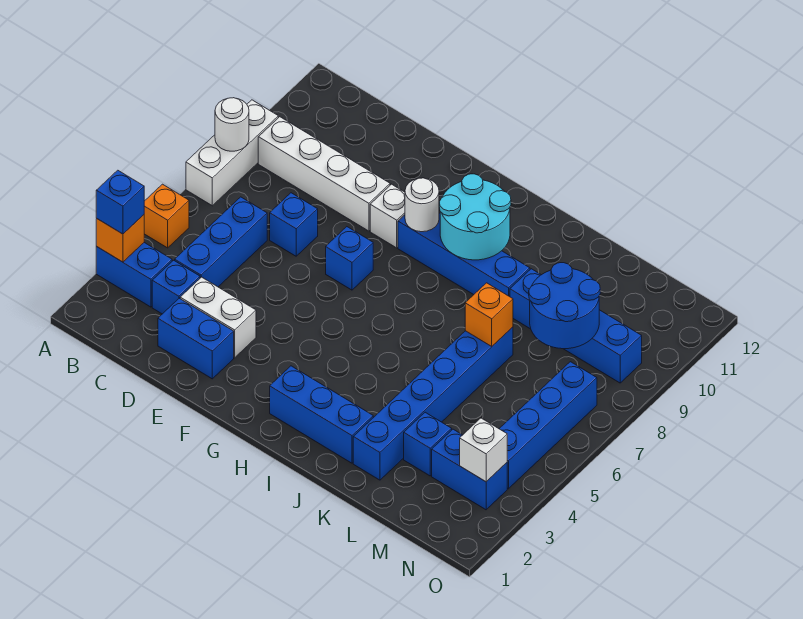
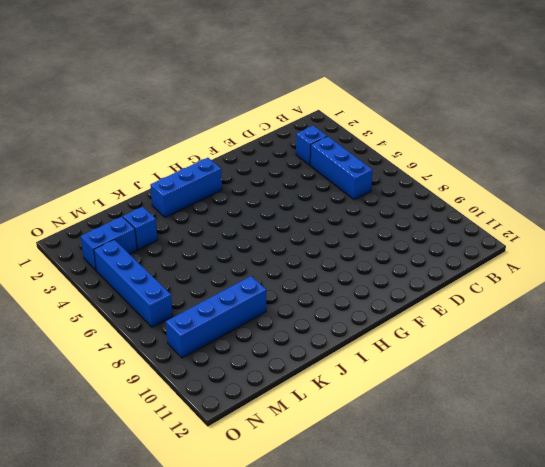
none -> blue brick A3:B3 level 1
none -> orange brick A5 level 1
none -> white brick A7:A9 level 1

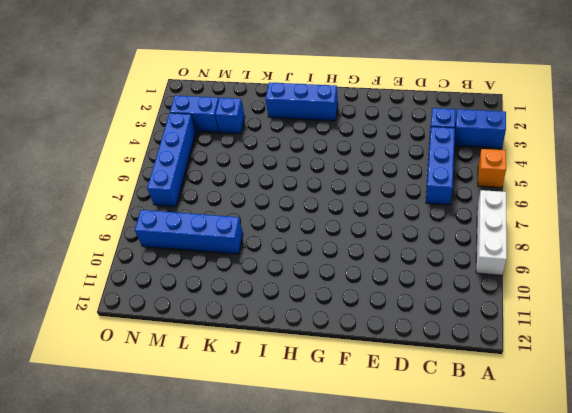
none -> white brick B9:E9 level 1
none -> blue brick D2:E2 level 1
none -> white brick D3:E3 level 1

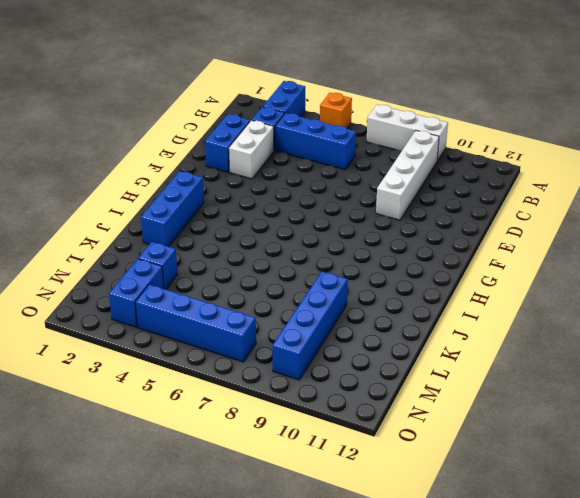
none -> blue brick D7 level 1
none -> blue brick F7 level 1
none -> white brick F9 level 1

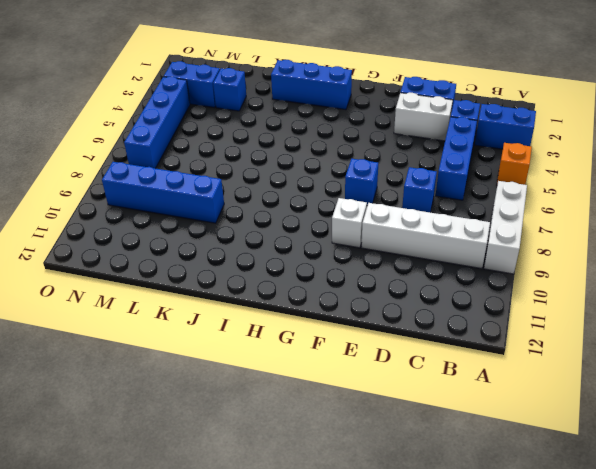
none -> blue brick G9:J9 level 1
none -> blue brick K2:K7 level 1
none -> orange brick A3 level 2

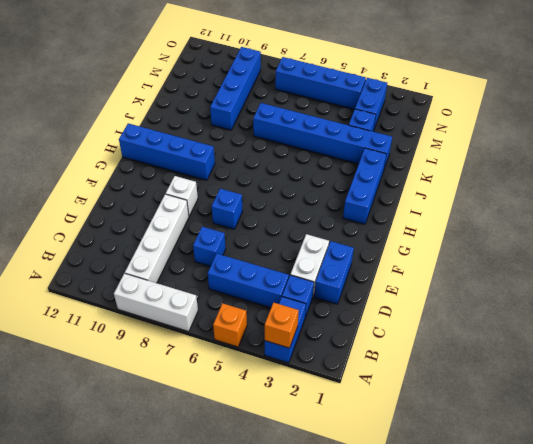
blue brick H9:H12 level 1 -> blue brick G9:J9 level 1
none -> white round brick A8 level 2
none -> white round brick G9 level 2
none -> cyan round brick H9:I10 level 2

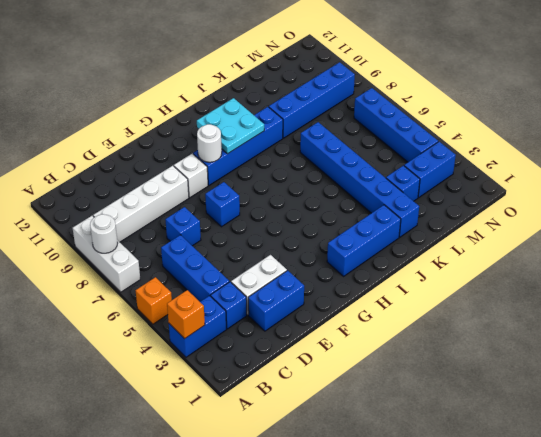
cyan plate H9:I10 level 2 -> cyan round brick H9:I10 level 2
none -> orange brick K7 level 2
none -> blue round brick L8:M9 level 2
none -> white brick N3 level 2

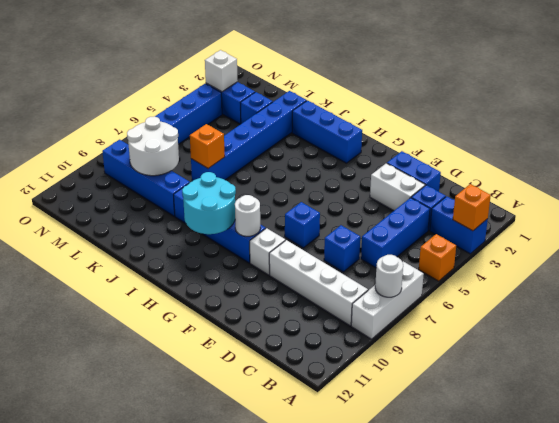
white round brick L8:M9 level 2 -> blue round brick L8:M9 level 2
none -> blue brick A3 level 3

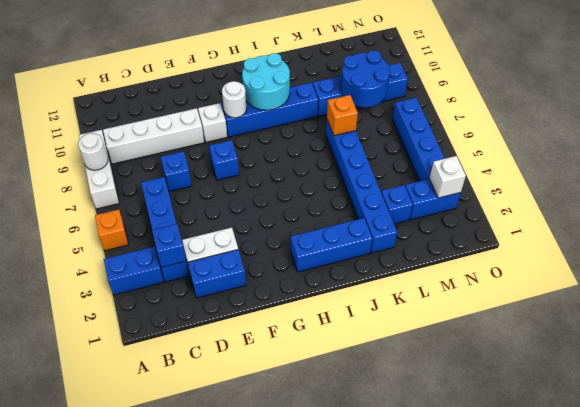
blue brick C3 level 2 -> blue brick A3 level 3
none -> orange brick A3 level 2

